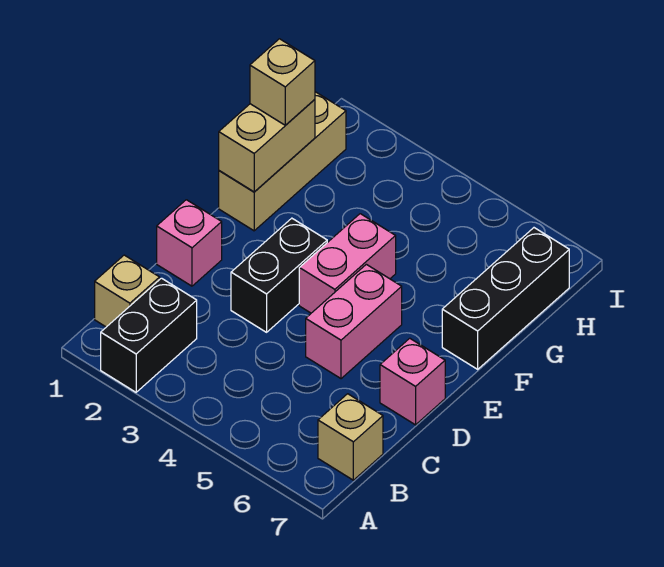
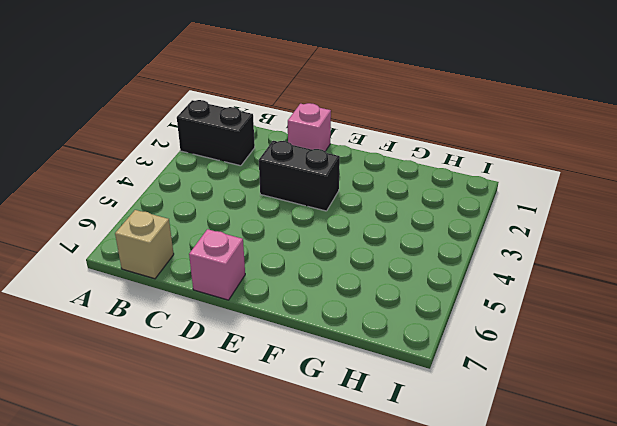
none -> tan brick B1 level 1
none -> pink brick D5:E5 level 1
none -> pink brick E4:F4 level 1

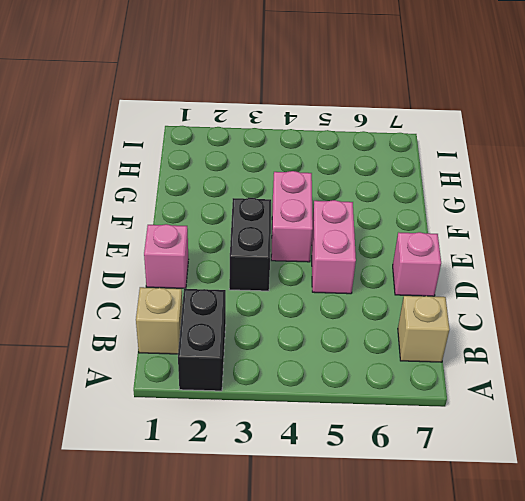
none -> tan brick F1:H1 level 1
none -> black brick F7:H7 level 1
none -> tan brick F1:G1 level 2

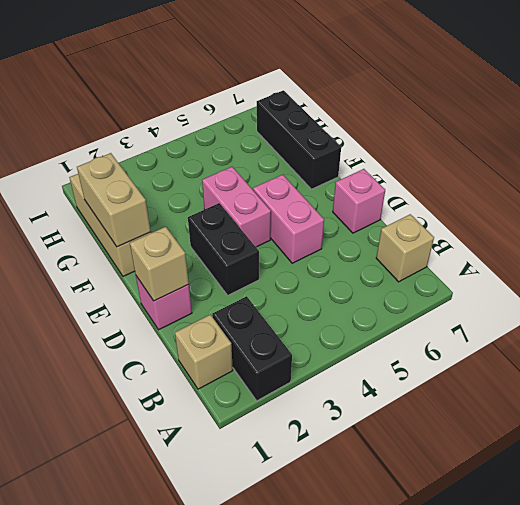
tan brick D1 level 2 -> tan brick G1 level 3

